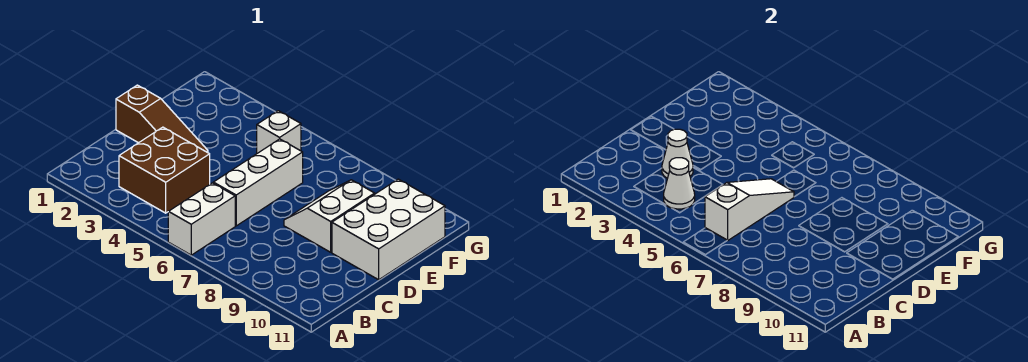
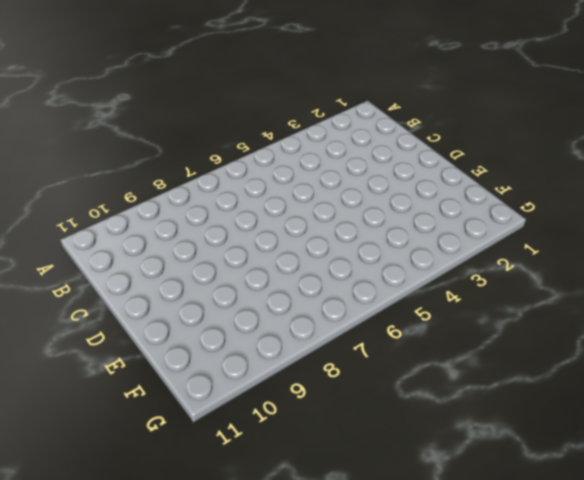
none -> white brick A6:B6 level 1
none -> brown brick B3:C4 level 1

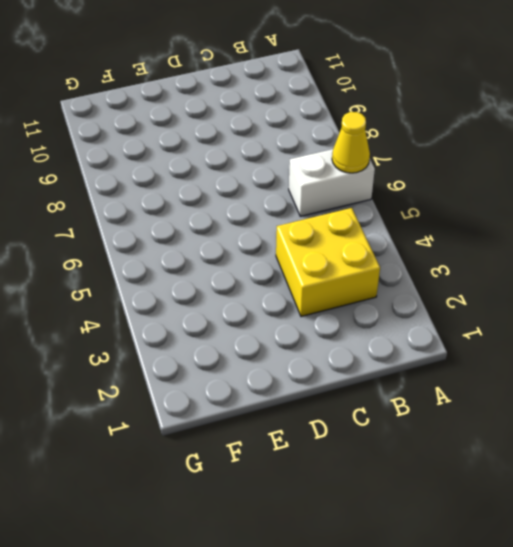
yellow cone A6 level 2 -> none
yellow brick B3:C4 level 1 -> brown brick B3:C4 level 1
none -> white brick C6:E6 level 1
none -> brown slope D1:D3 level 1 top 1

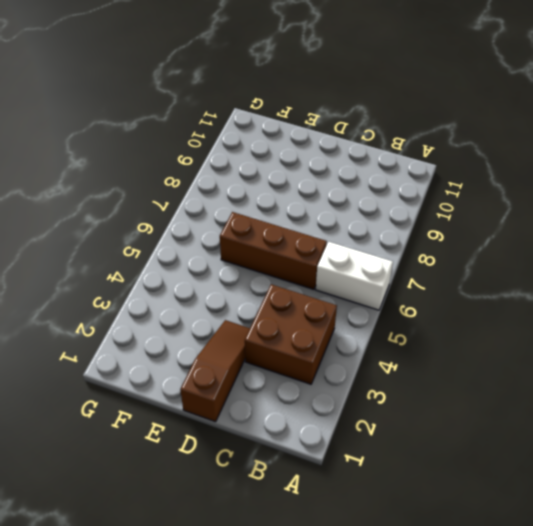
brown brick C6:E6 level 1 -> white brick C6:E6 level 1
none -> white slope D8:E9 level 1 top 9
none -> white brick D10:F11 level 1

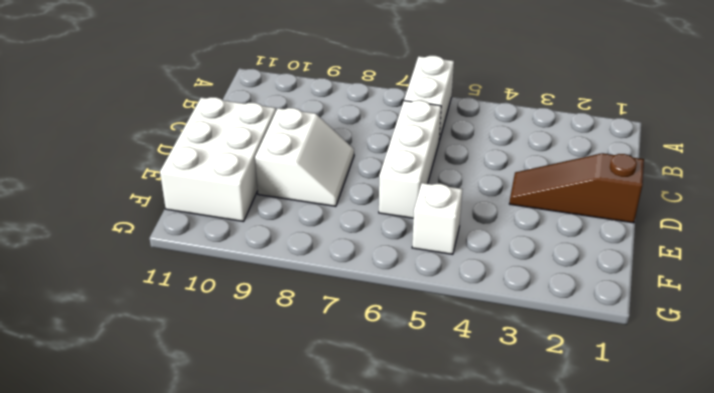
none -> brown brick B3:C4 level 1
none -> white cone B4 level 2

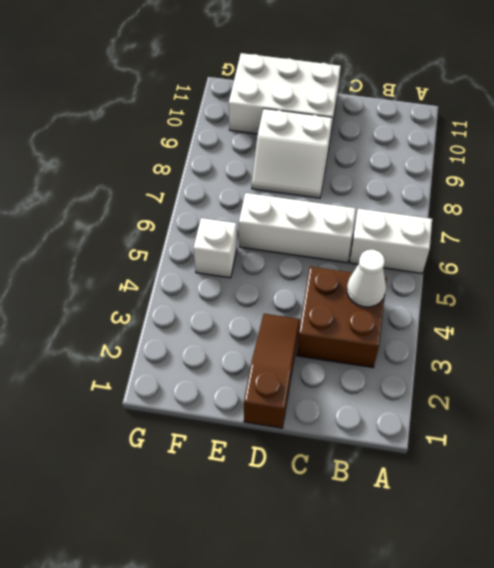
none -> white slope B6:D6 level 2 top B
none -> white cone C3 level 2

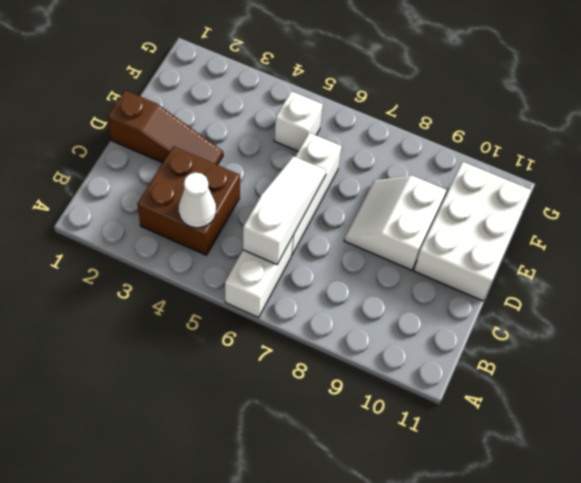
none -> white cone C3 level 2

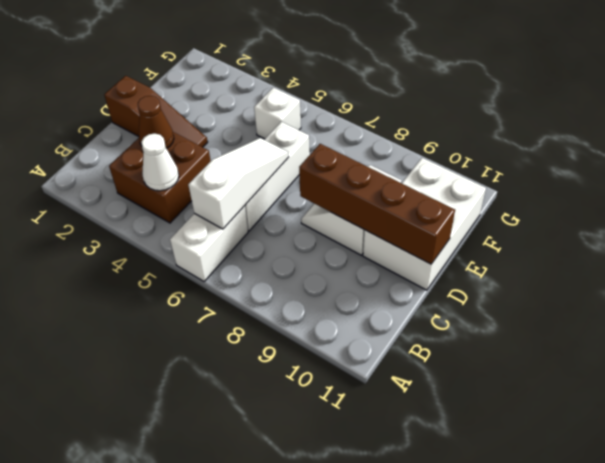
brown cone C3 level 2 -> white cone C3 level 2
brown brick D8:D11 level 2 -> none

